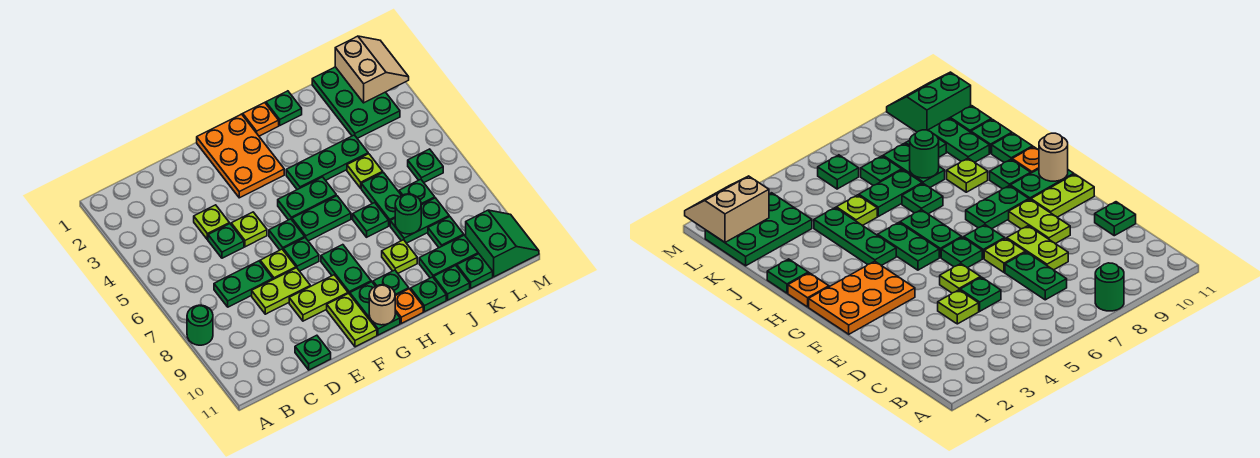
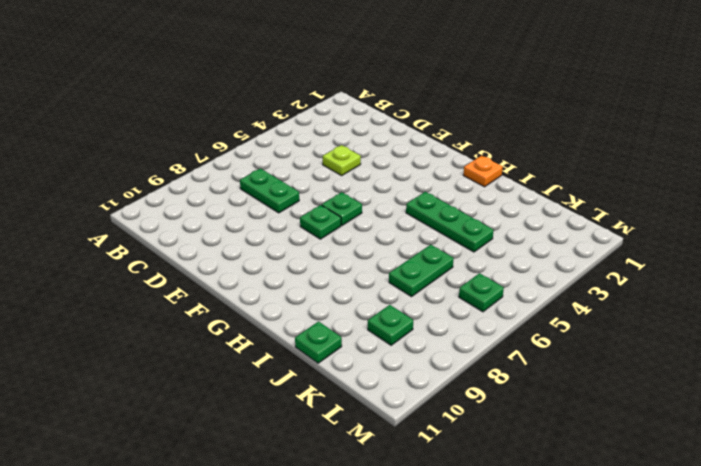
none -> green round brick A8 level 1
none -> green plate D5 level 1
none -> lime plate D8:E8 level 1
none -> green plate D11 level 1

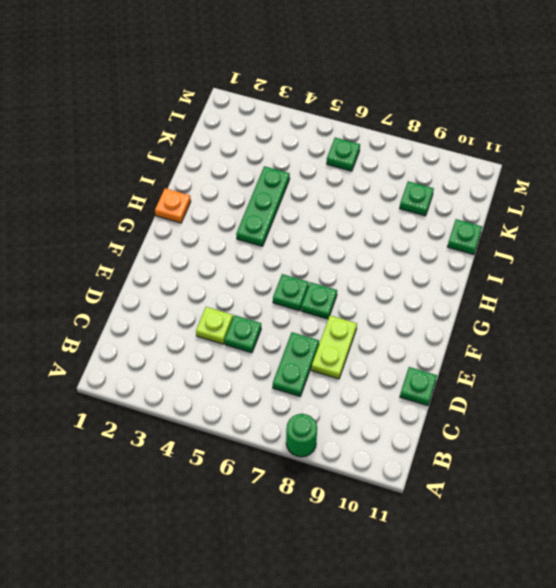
none -> lime plate E5 level 1
none -> lime plate E7 level 1
none -> lime plate E9:F9 level 1
none -> orange plate F1:G3 level 1

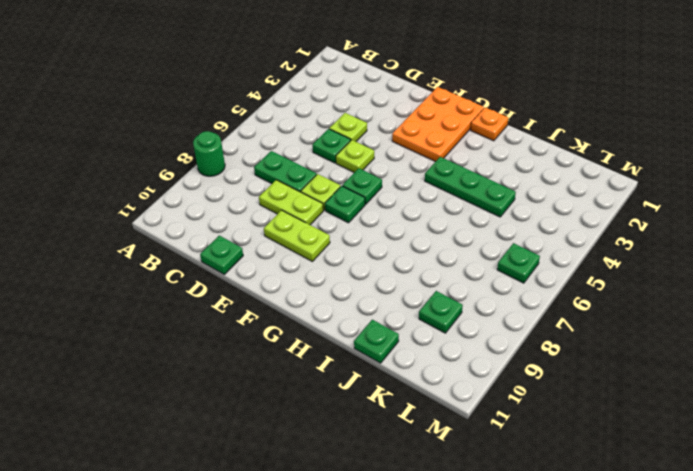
none -> lime plate F10:F11 level 1
none -> green plate G5:H5 level 1
none -> green plate G6:H6 level 1
none -> green plate G8:G9 level 1

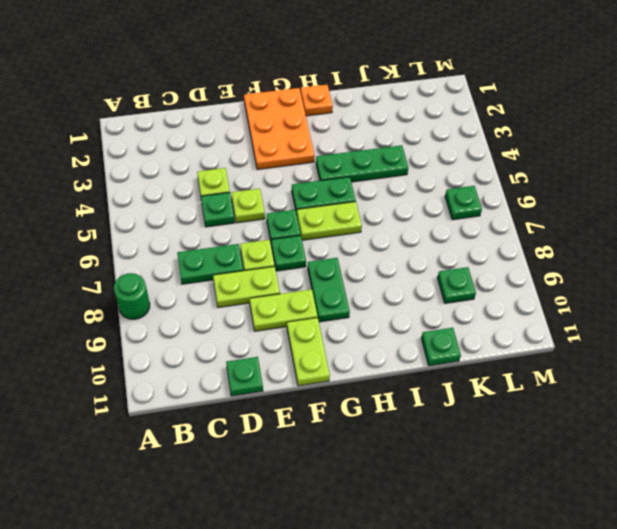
lime plate G6:H6 level 1 -> green plate G6:H6 level 1
none -> green plate G10:G11 level 1
none -> green plate H10 level 1
none -> orange plate H11 level 1
none -> green plate I1 level 1

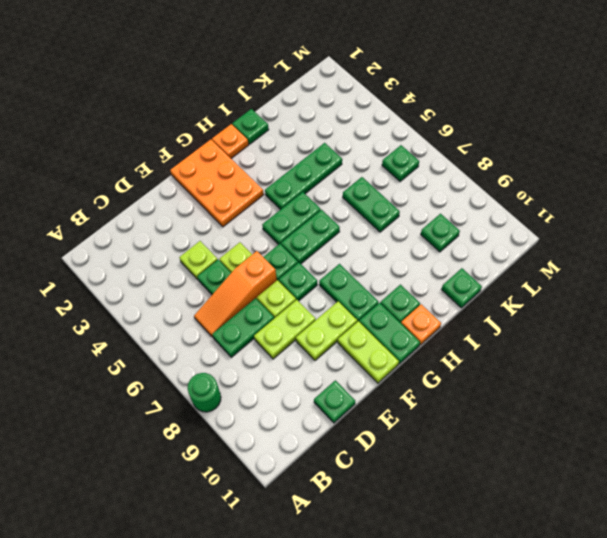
orange slope C6:E6 level 1 top E -> none
none -> green plate I7 level 1
none -> lime plate I9 level 1
none -> green plate I11 level 1
none -> lime plate J5 level 1

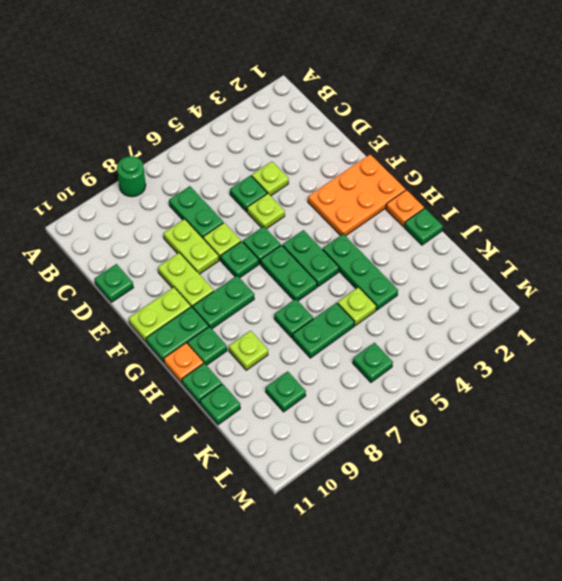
none -> green plate J8:K8 level 1
none -> green plate J10:K10 level 1
none -> green plate K1:L3 level 1
none -> green plate K7 level 1

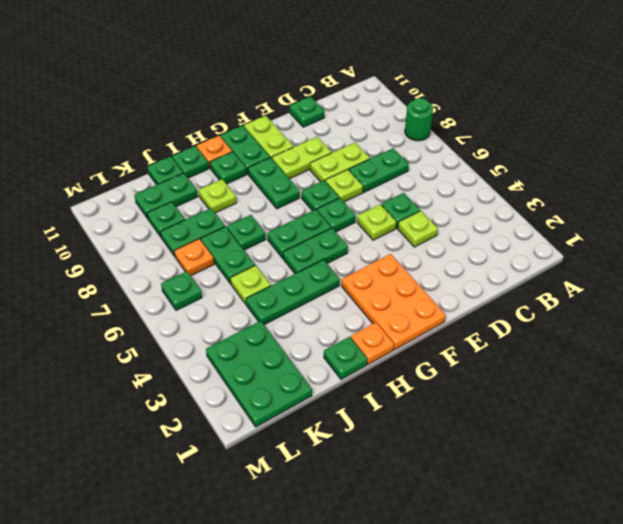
orange plate K7 level 1 -> green plate K7 level 1
none -> green plate K11 level 1
none -> green slope L10:M11 level 1 top L
none -> tan round brick G11 level 2
none -> green round brick J8 level 2

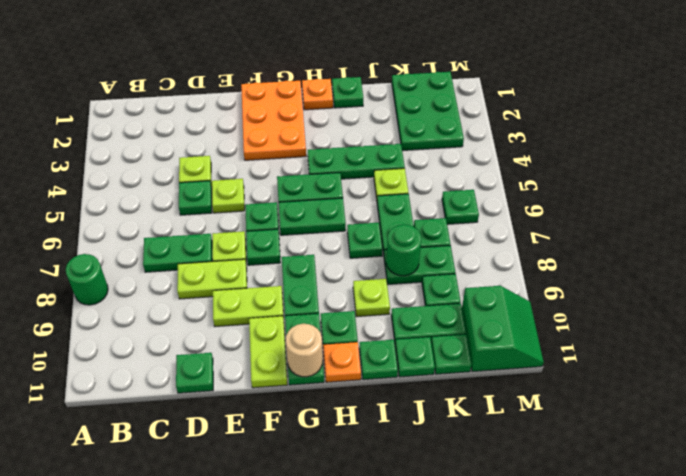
none -> tan slope L1:M2 level 2 top L

